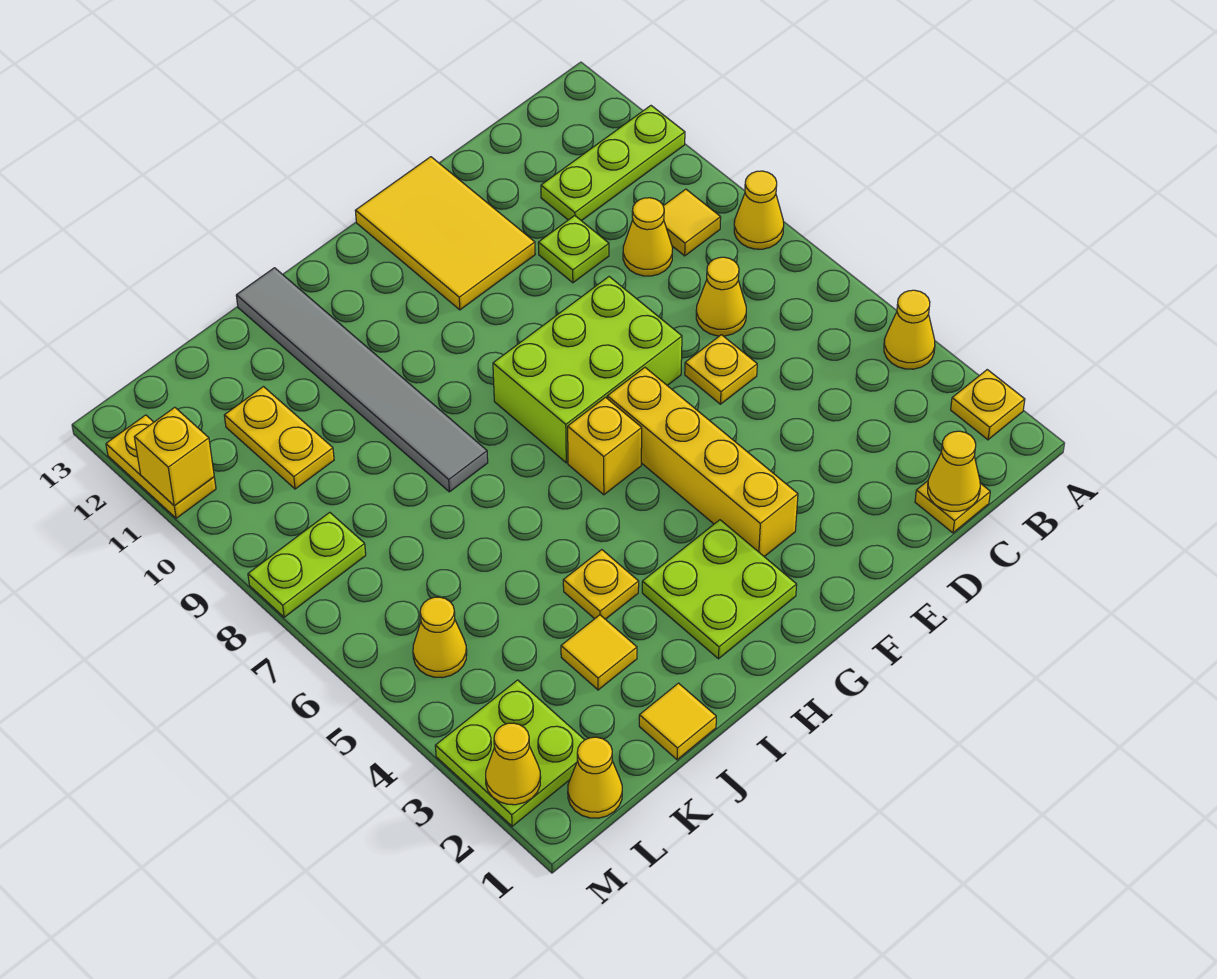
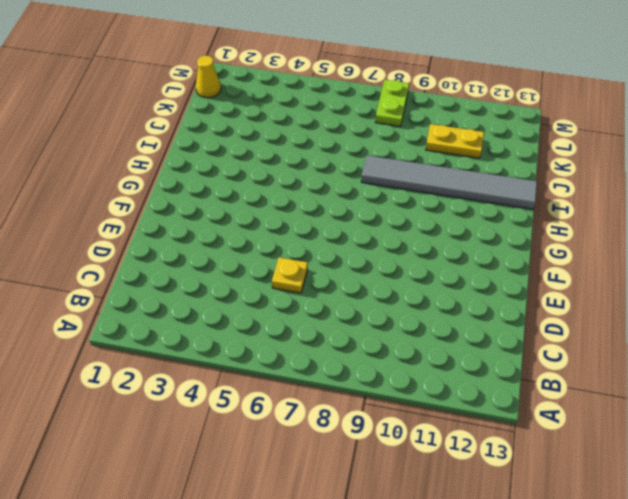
none -> yellow plate A2 level 1
none -> yellow cone A4 level 1
none -> yellow cone A8 level 1

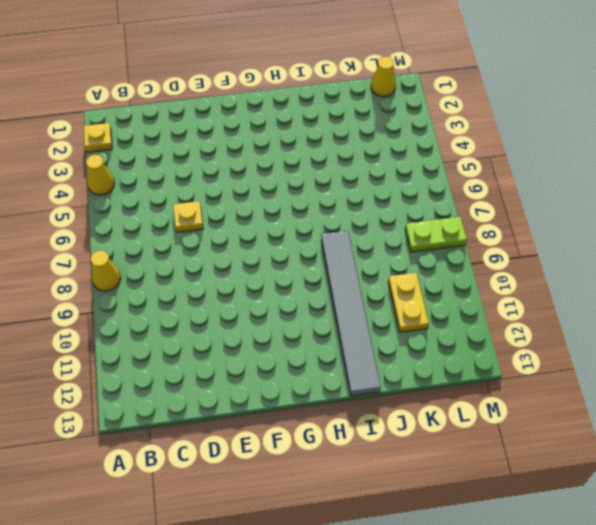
none -> lime plate A11:C11 level 1
none -> yellow tile B9 level 1
none -> yellow plate C1 level 1

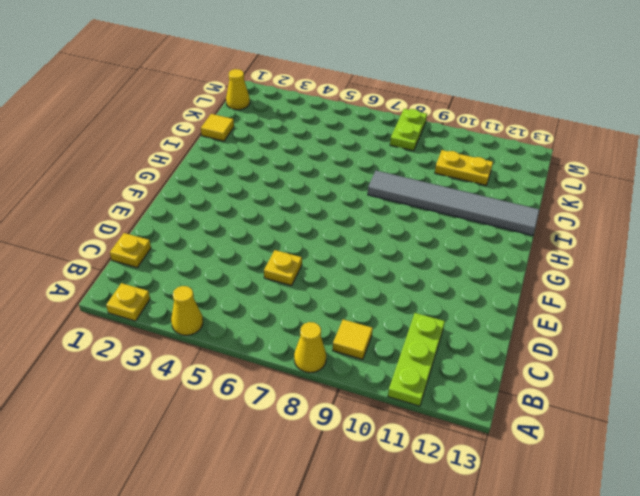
none -> yellow cone C7 level 1
none -> yellow cone C9 level 1
none -> lime plate D10 level 1

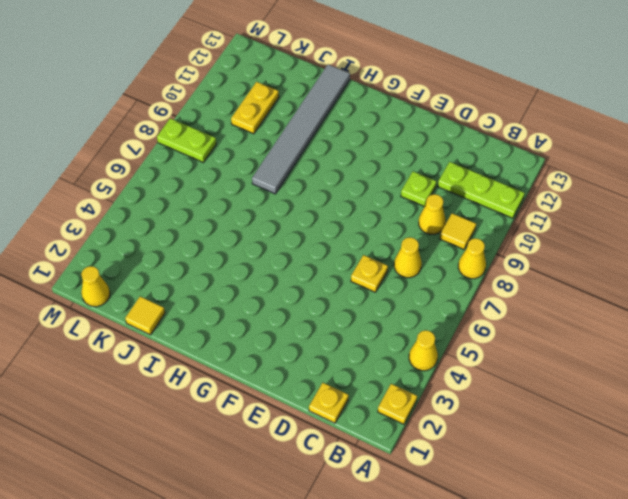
none -> lime brick E7:G8 level 1
none -> yellow tile E11:F13 level 1
none -> yellow brick F3:F6 level 1

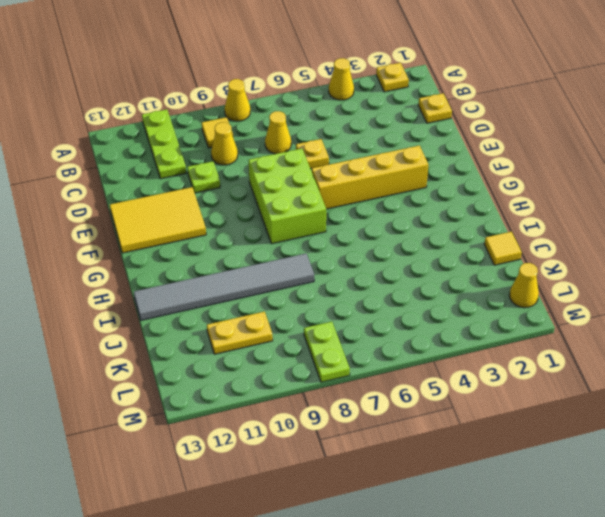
none -> lime plate G2:H3 level 1
none -> yellow brick G6 level 1
none -> yellow plate I4 level 1

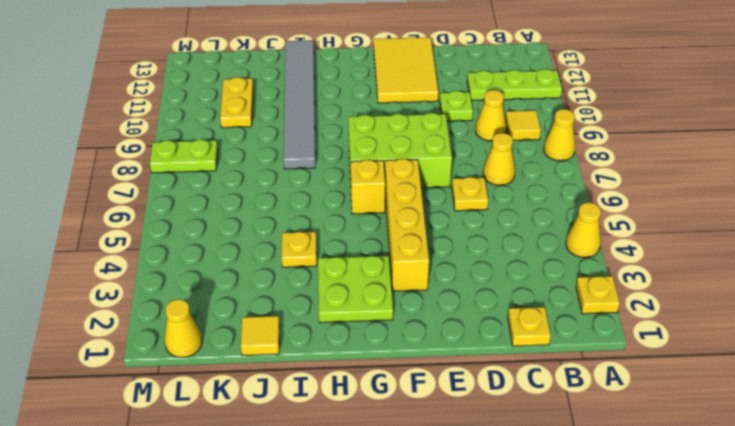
none -> yellow tile J3 level 1
none -> lime plate L2:M3 level 1
none -> yellow cone L5 level 1

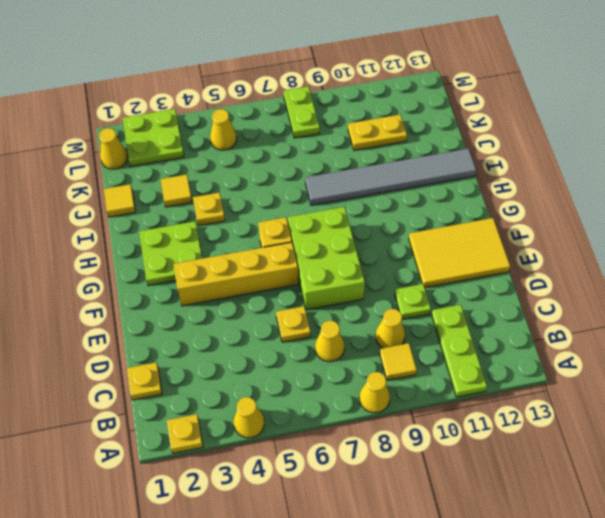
none -> yellow plate M11:M12 level 1
none -> yellow cone C1 level 2
none -> yellow cone M2 level 2

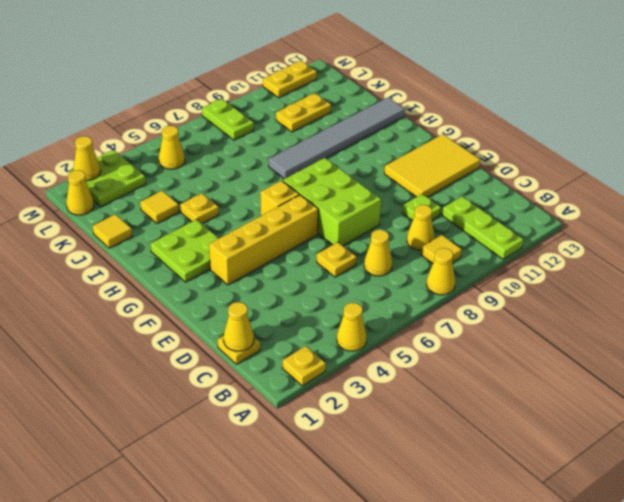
none -> yellow brick M11 level 2

